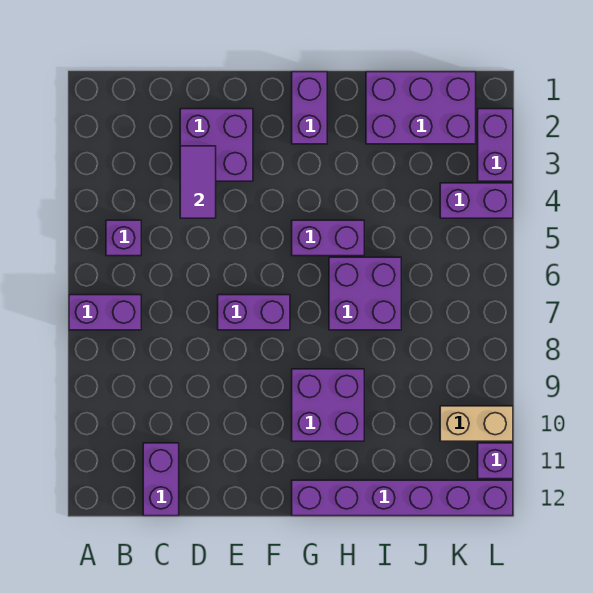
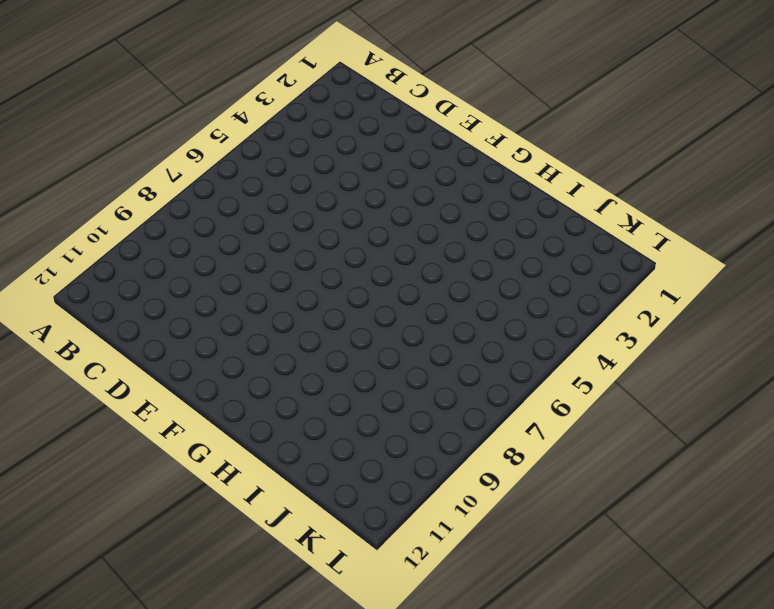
none -> purple brick A7:B7 level 1
none -> purple brick B5 level 1
none -> purple brick C11:C12 level 1

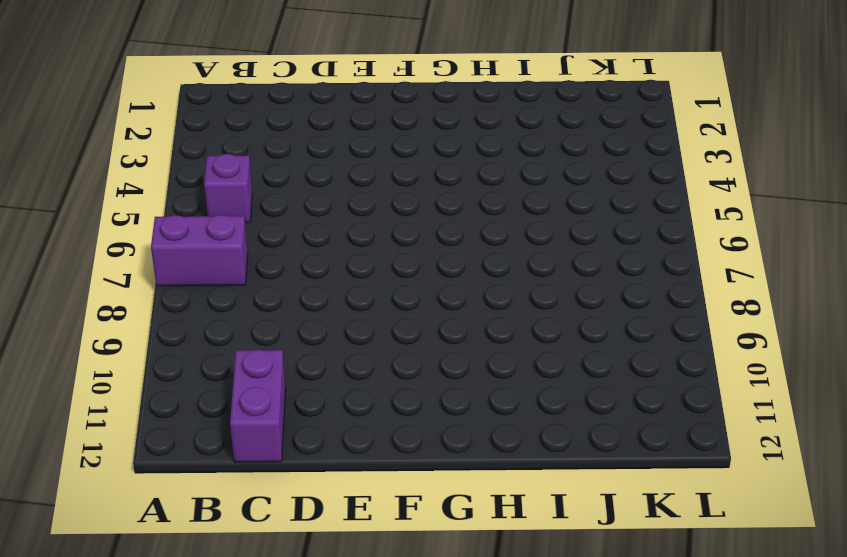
none -> purple brick D2:E3 level 1
none -> purple brick E7:F7 level 1
none -> purple brick G1:G2 level 1

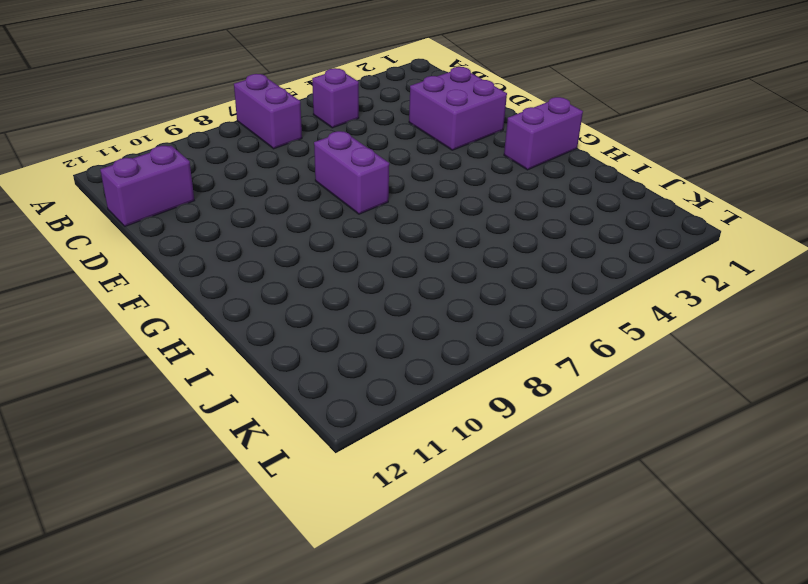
none -> purple brick G5:H5 level 1
none -> purple brick G9:H10 level 1
none -> purple brick G12:L12 level 1

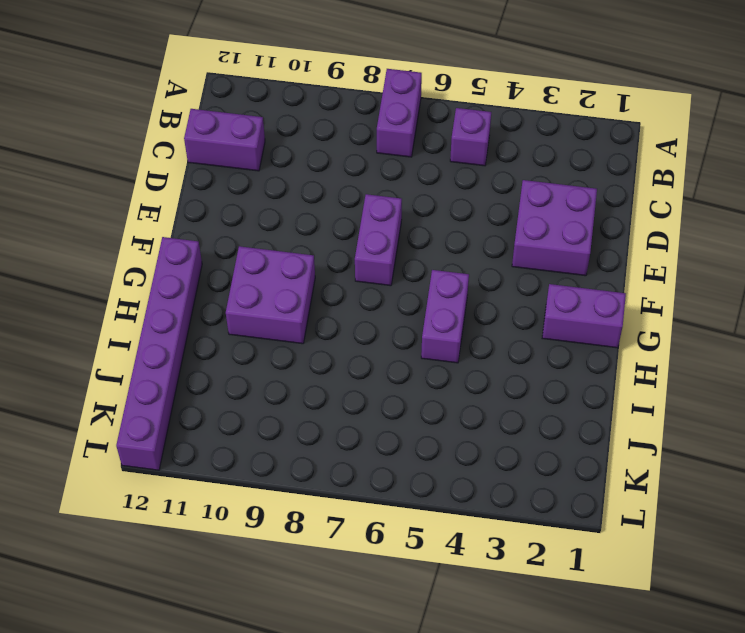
none -> purple brick H6:I7 level 1
none -> purple brick I1:K2 level 1
none -> purple brick K4:L4 level 1

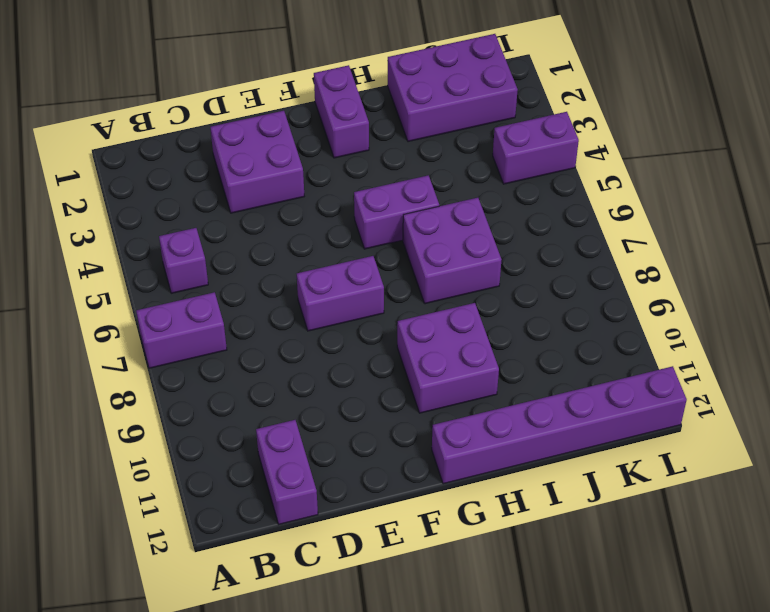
none -> tan brick K10:L10 level 1
none -> purple brick L2:L3 level 1
none -> purple brick L11 level 1

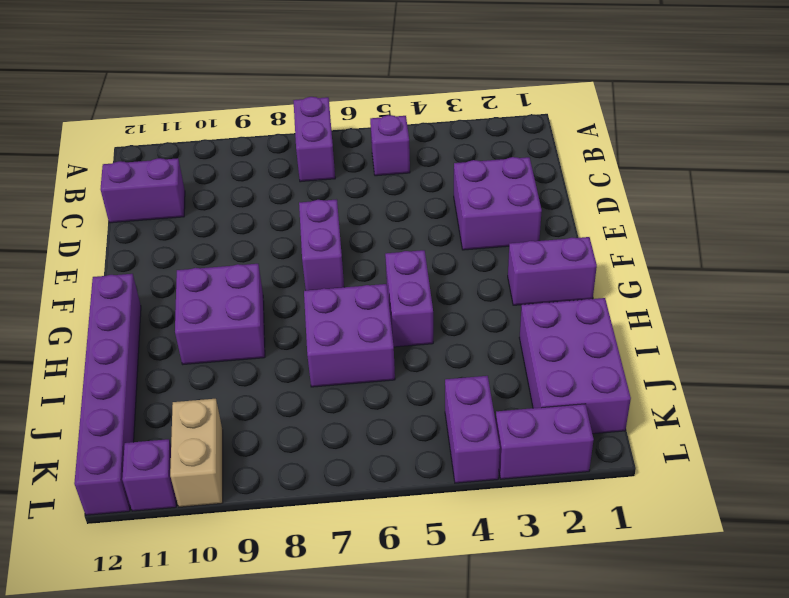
none -> purple tile D3:D4 level 2

